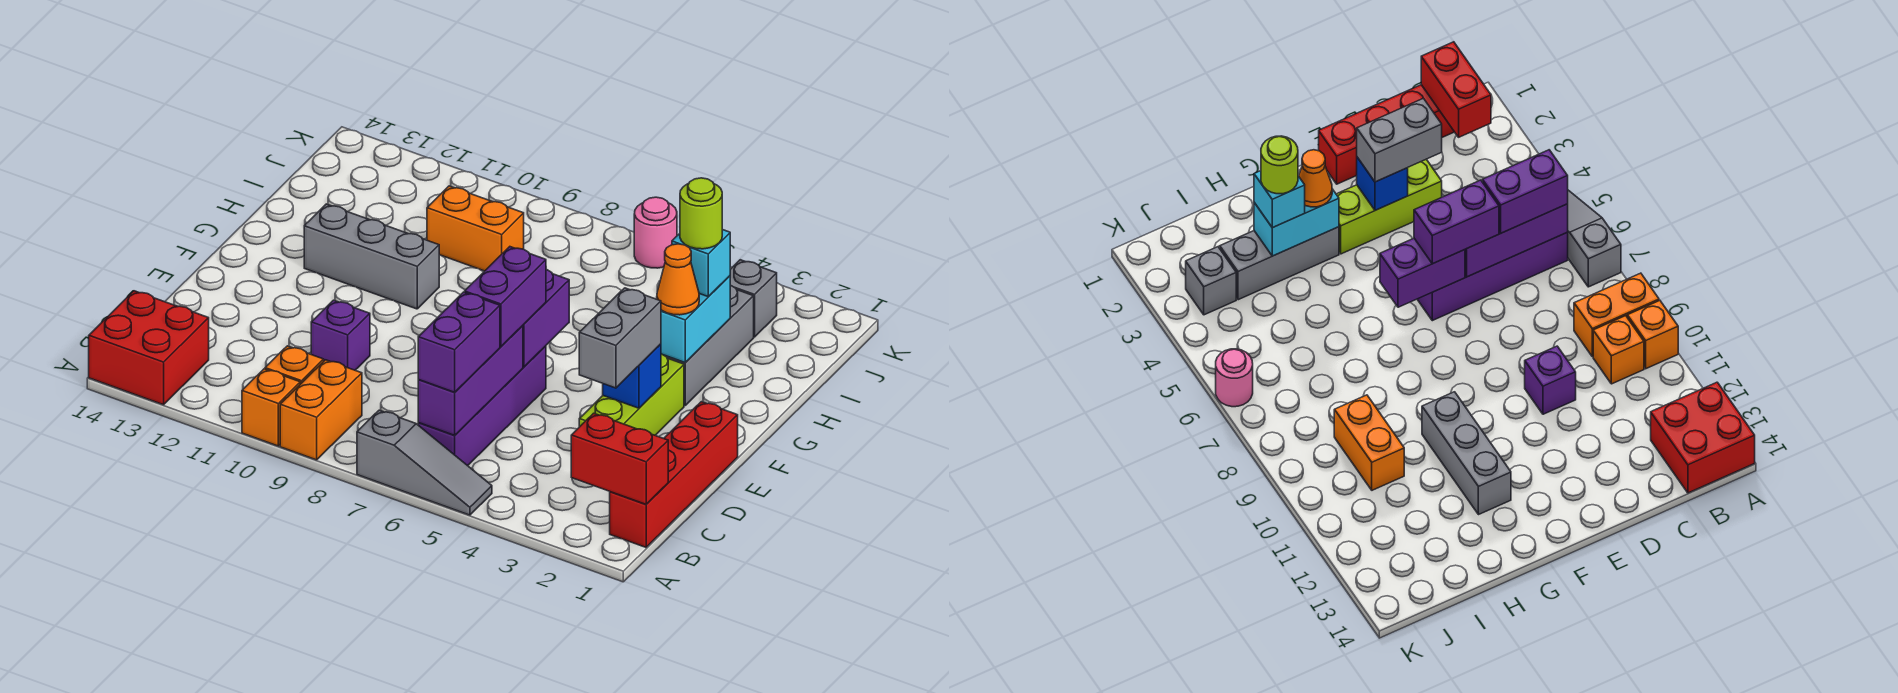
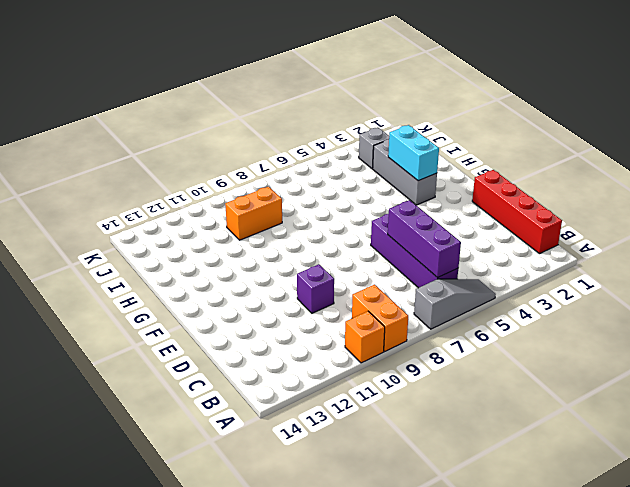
none -> red brick A13:B14 level 1
none -> orange brick B10 level 1
none -> lime brick D3:F3 level 1

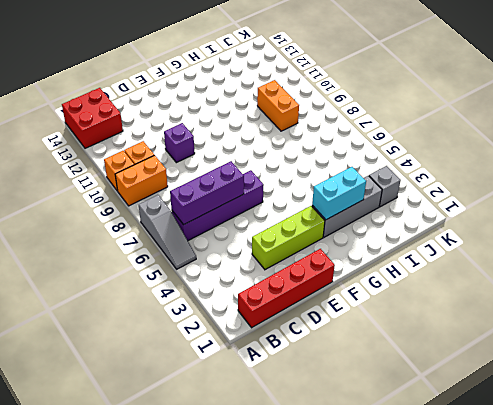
none -> grey brick G10:G12 level 1
none -> pink round brick K6 level 1
none -> red brick B1:B2 level 2

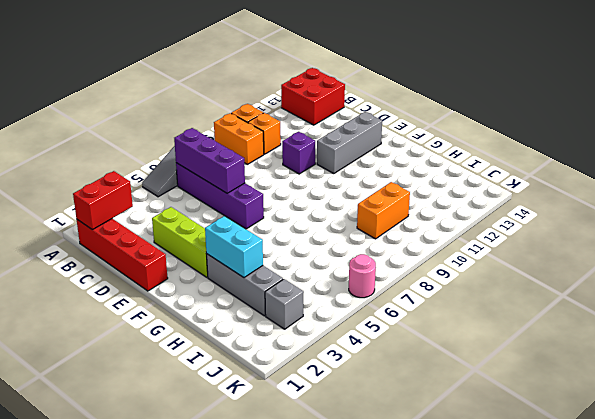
grey brick E11:E13 level 1 -> grey brick G10:G12 level 1
none -> blue brick E3 level 2
none -> purple brick E6:F6 level 2
none -> purple brick B6:C6 level 3

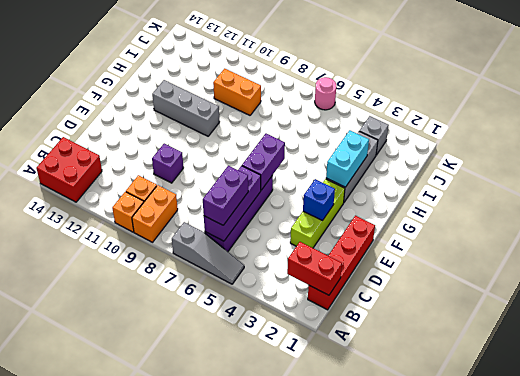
none -> grey brick D3:E3 level 3
none -> purple brick D6:E6 level 3
none -> orange cone G3 level 3

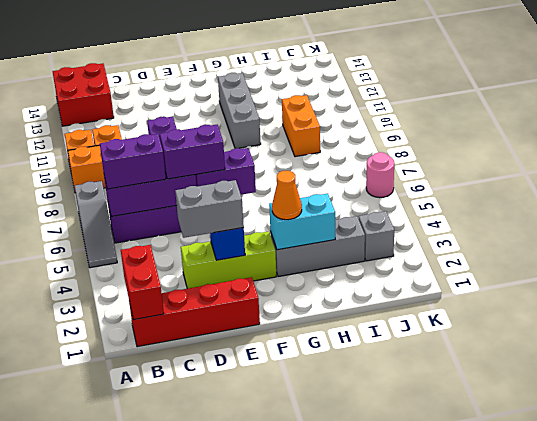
none -> cyan brick H3 level 3
none -> lime round brick H3 level 4

